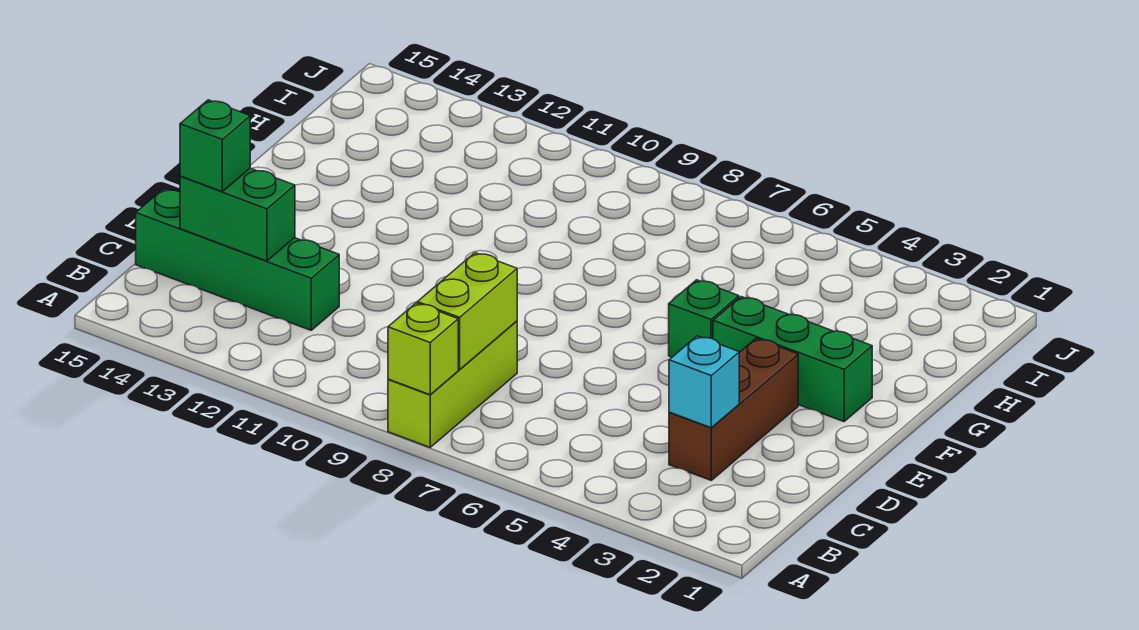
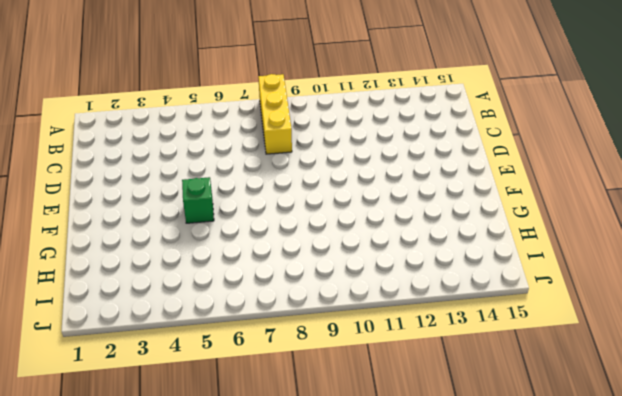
yellow brick A8:C8 level 1 -> lime brick A8:C8 level 1
none -> brown brick C3:E3 level 1
none -> green brick C12:C15 level 1

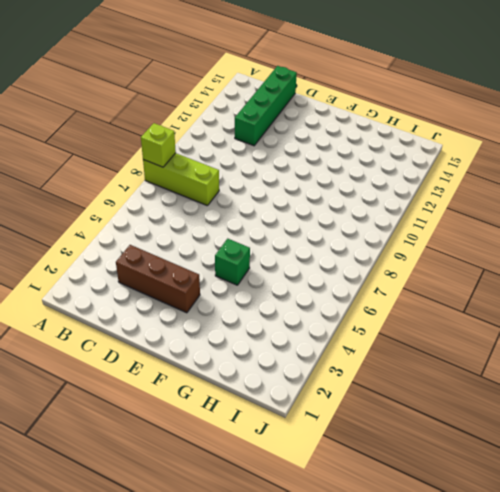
none -> green brick F2:F4 level 1
none -> lime brick B8:C8 level 2

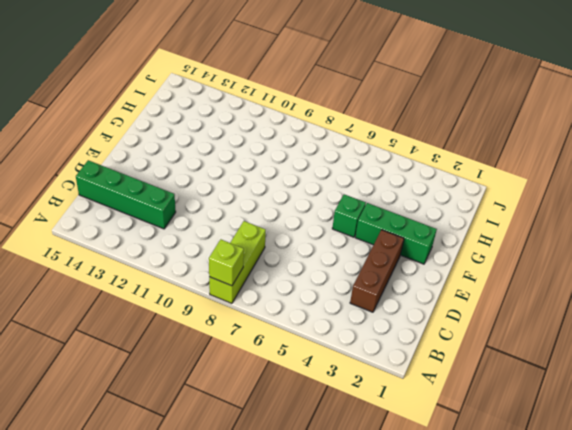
none -> lime brick B8:C8 level 2
none -> cyan brick C3 level 2

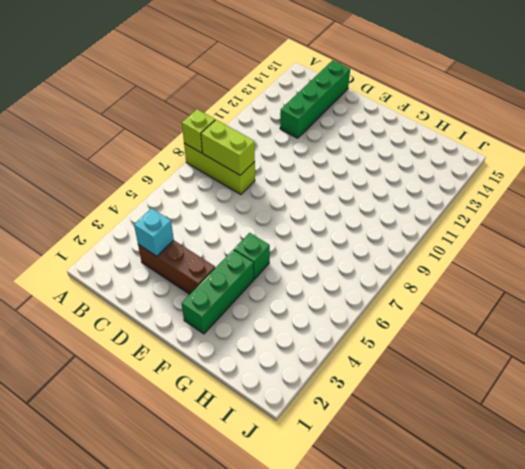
none -> green brick C13:C14 level 2
none -> green brick C14 level 3

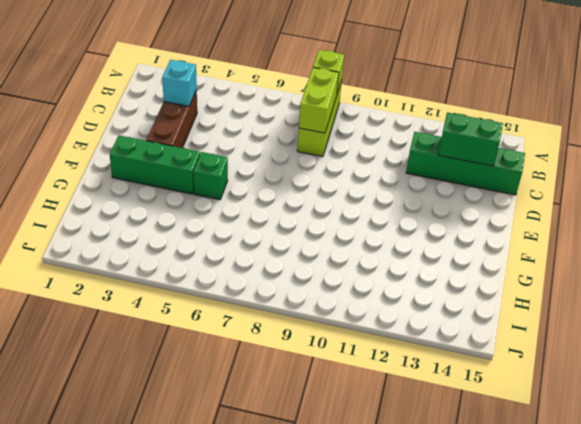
none -> green brick C14 level 3

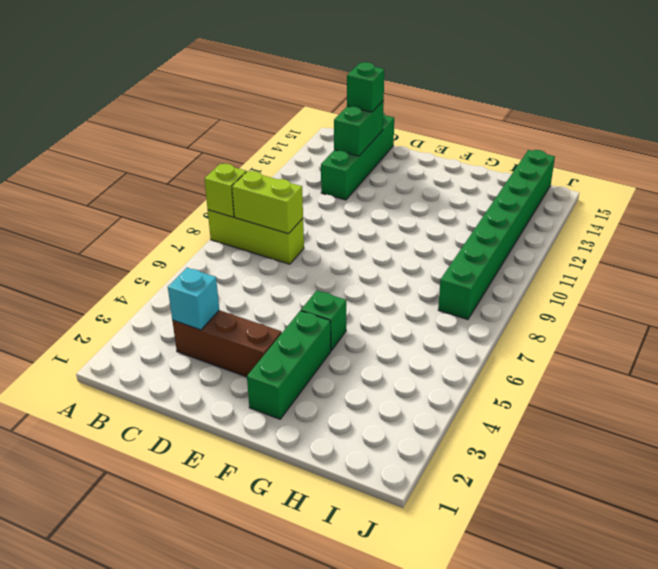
green brick I8:I15 level 1 -> none

